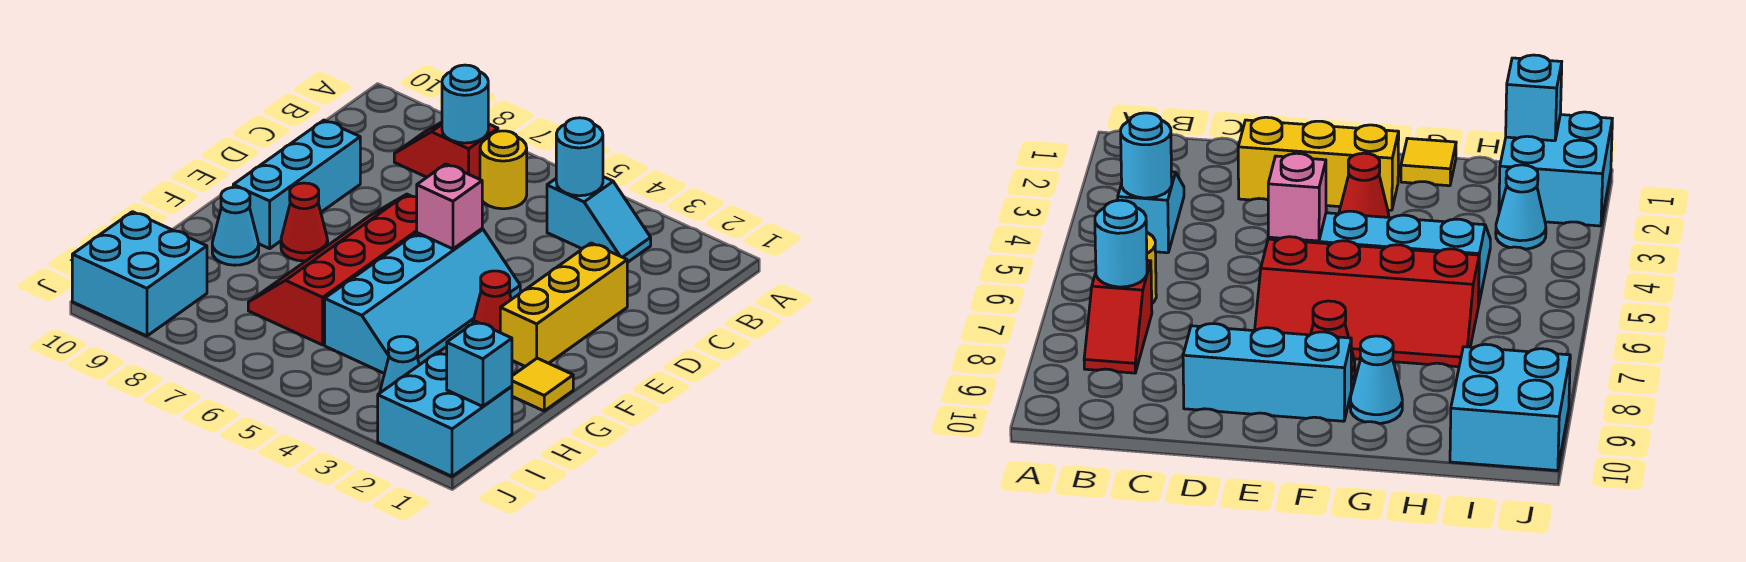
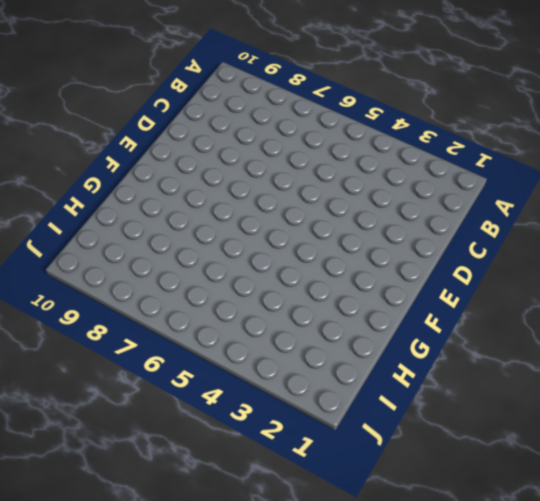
none -> cyan slope B3:B4 level 1 top 4
none -> yellow round brick B6 level 1
none -> red slope B7:B8 level 1 top 7

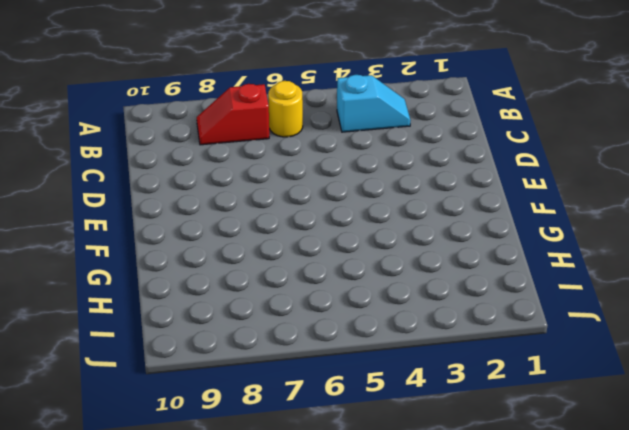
none -> yellow brick D2:F2 level 1
none -> cyan brick D9:F9 level 1
none -> cyan slope E4:H5 level 1 top 5

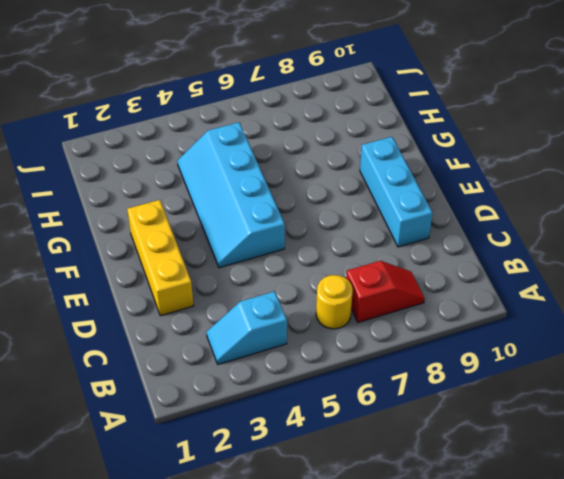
none -> red slope E6:H7 level 1 top 6
none -> red cone F3 level 1
none -> red cone F8 level 1

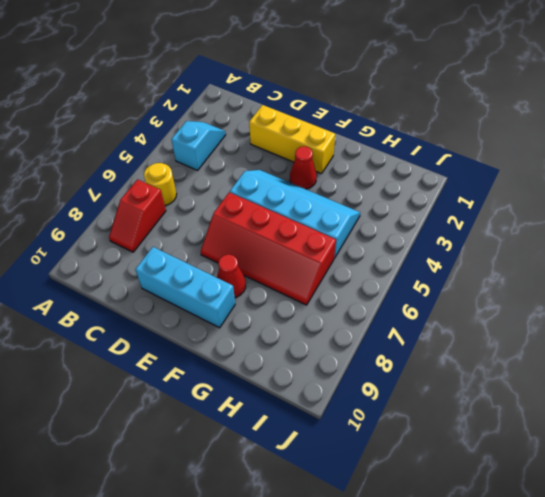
none -> yellow tile G1 level 1
none -> cyan cone G9 level 1
none -> cyan brick I1:J2 level 1

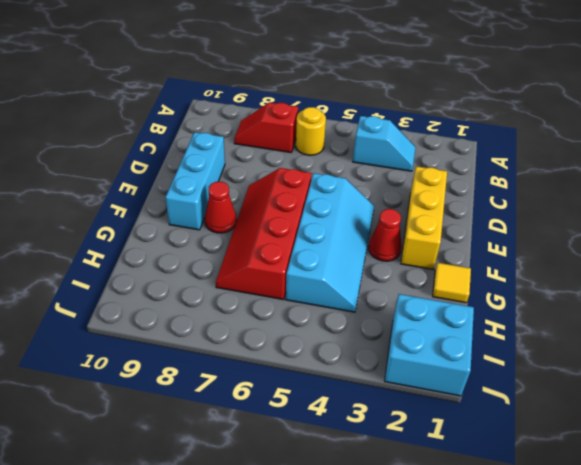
none -> cyan cone G9 level 1
none -> cyan cone I3 level 1
none -> cyan brick I9:J10 level 1

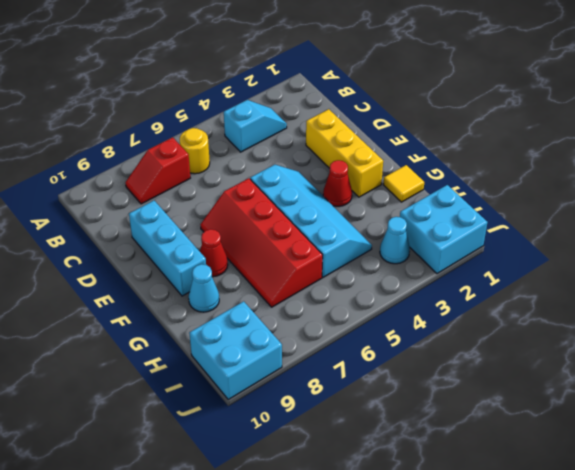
none -> cyan round brick B4 level 2
none -> cyan round brick B7 level 2
none -> pink brick E5 level 2

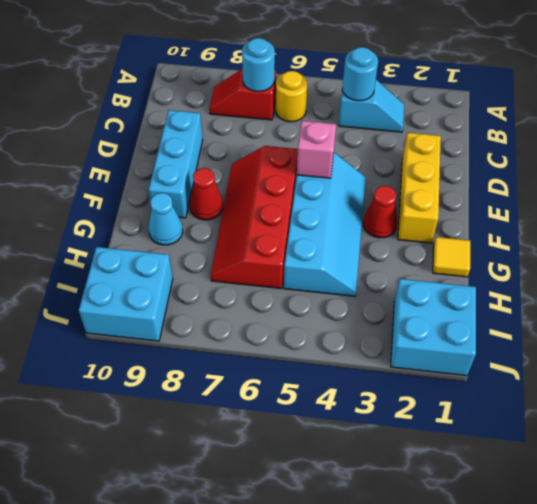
none -> cyan cone I3 level 1
none -> cyan brick I1 level 2

